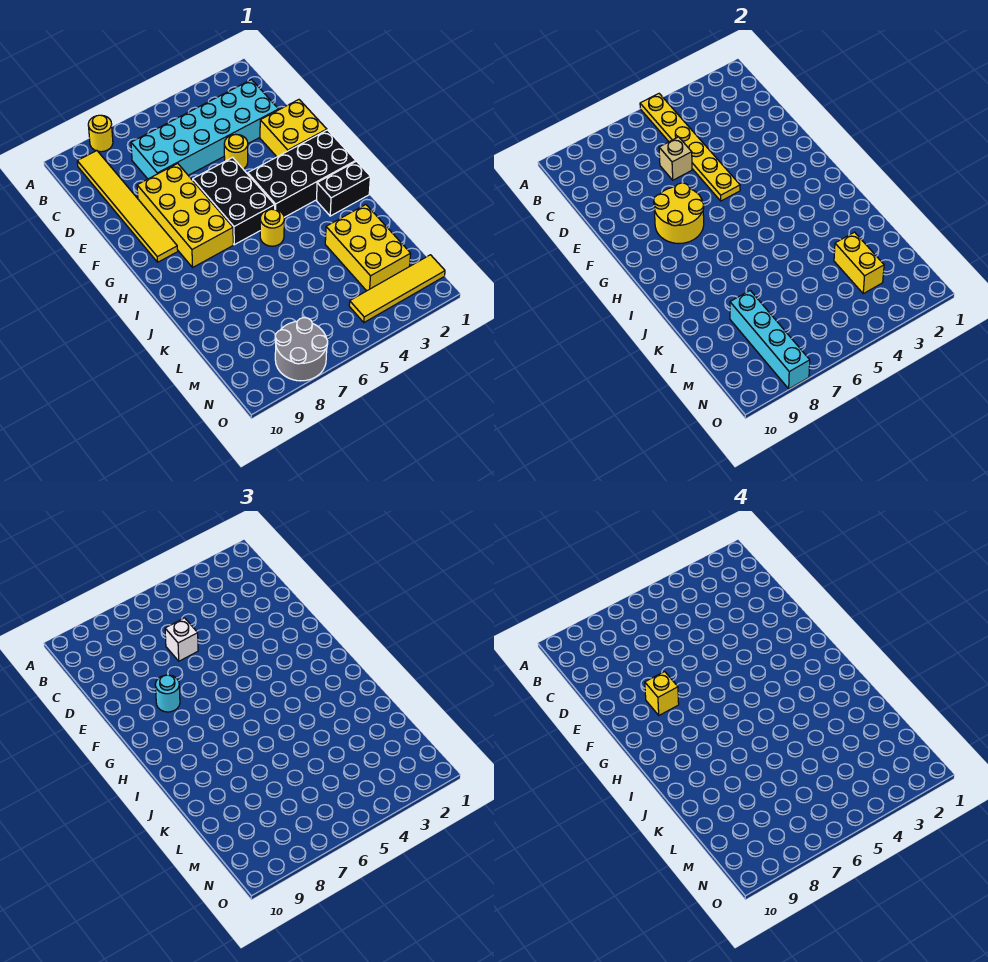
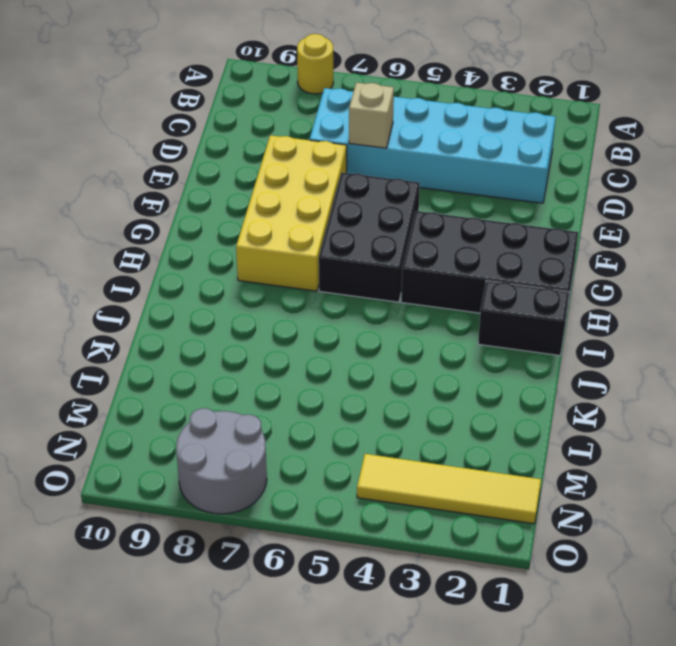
none -> yellow tile B9:G9 level 1
none -> yellow brick E1:F2 level 1
none -> yellow round brick E4 level 1

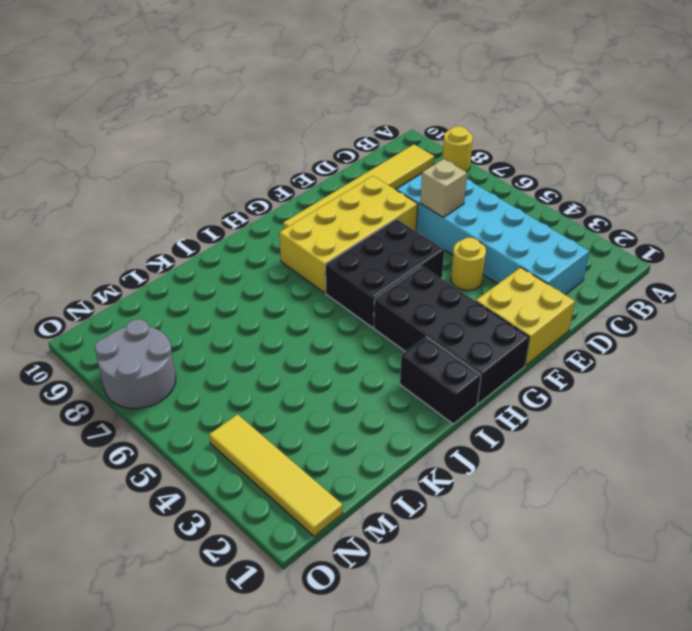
none -> yellow round brick I5 level 1
none -> yellow brick K2:M3 level 1
none -> yellow plate A5:F5 level 2

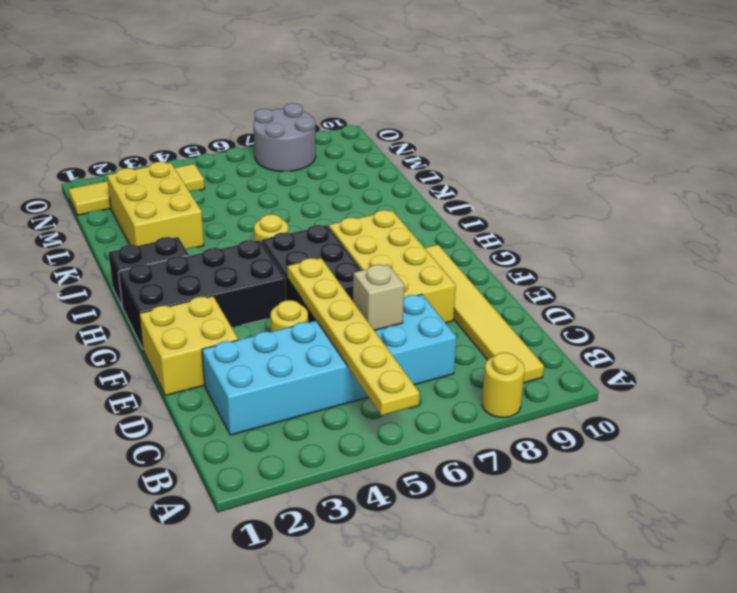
none -> yellow round brick F7:G8 level 2
none -> yellow brick L3:M3 level 2
none -> cyan brick L8:O8 level 2

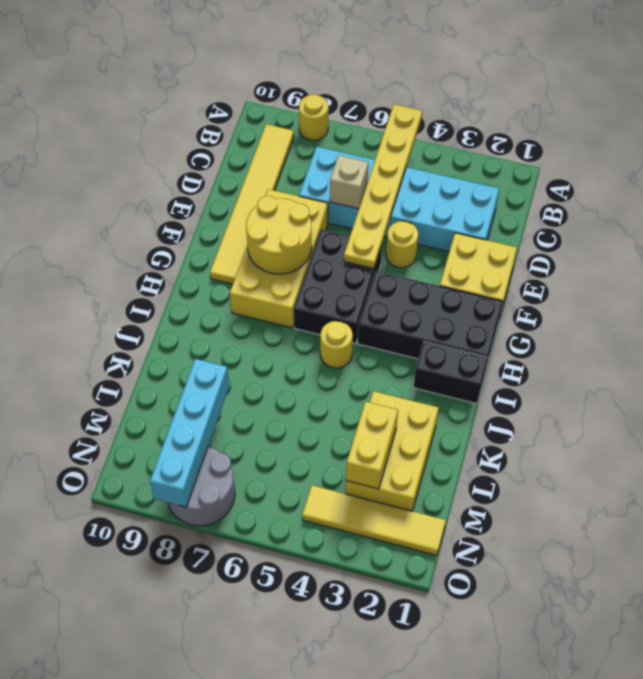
none -> white brick D6 level 3
none -> cyan round brick F8 level 3
none -> yellow brick F8 level 4

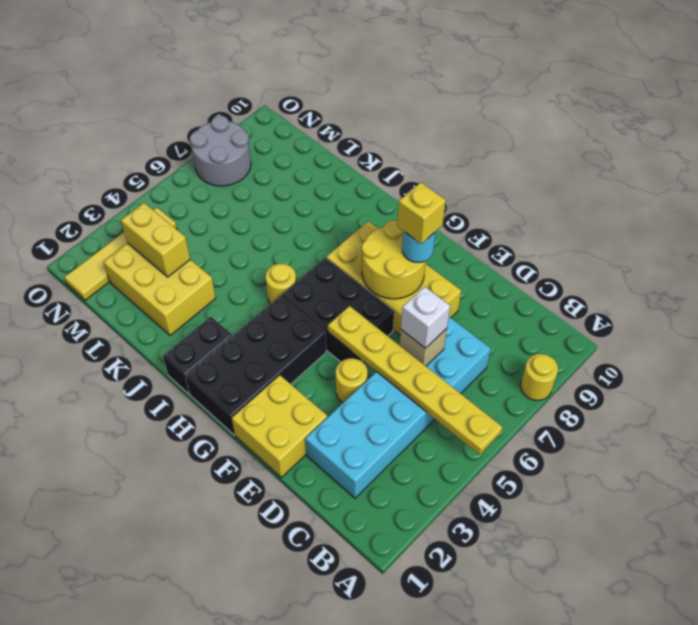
none -> yellow tile B9:G9 level 1
none -> cyan brick L8:O8 level 2

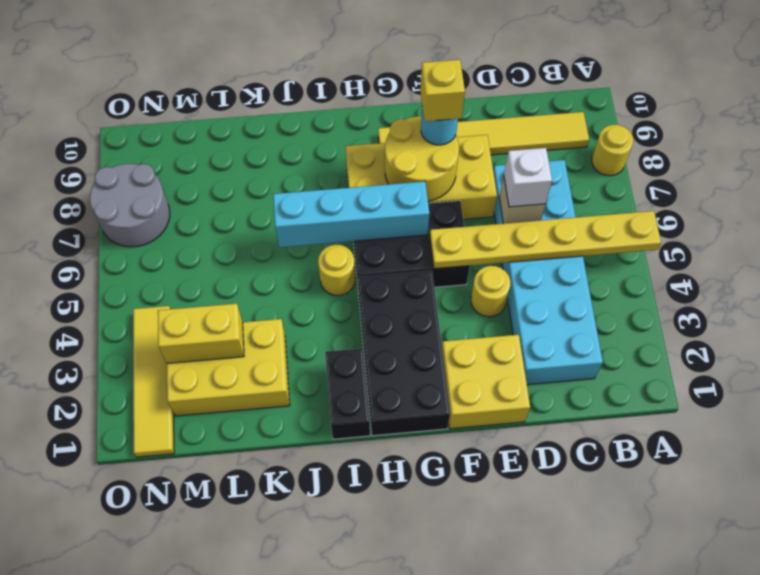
cyan brick G6:J6 level 2 -> cyan brick L8:O8 level 2

